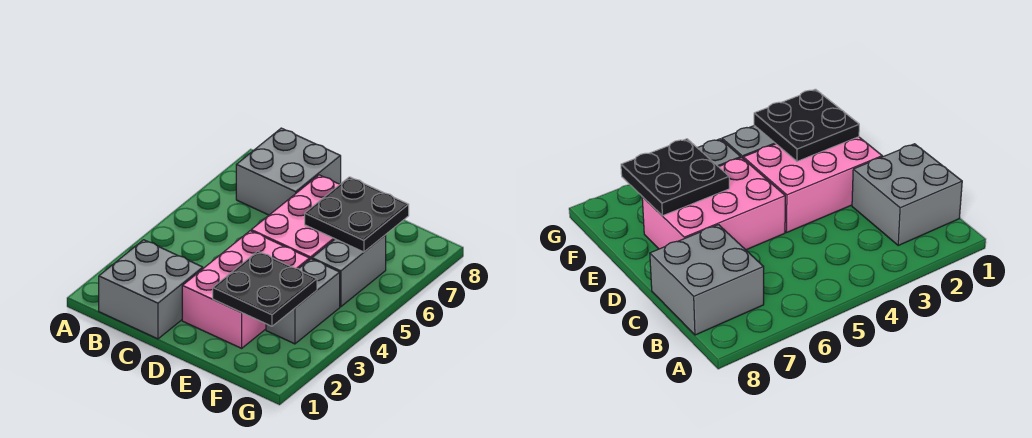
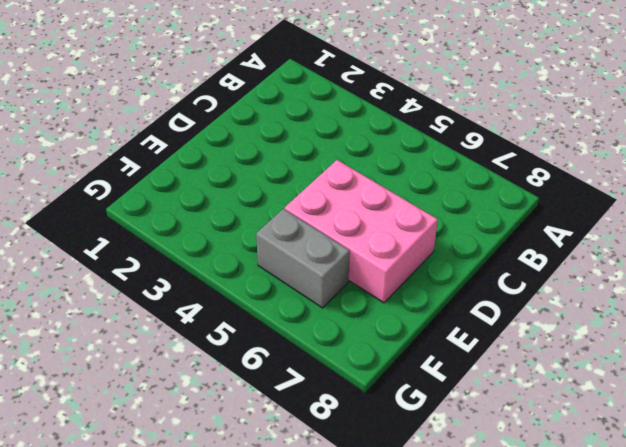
none -> grey brick B1:C2 level 1
none -> grey brick B7:C8 level 1

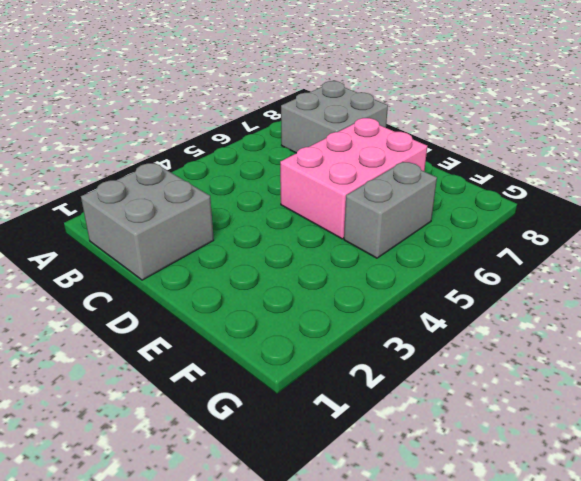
none -> pink brick D2:E4 level 1
none -> grey brick F3:F4 level 1

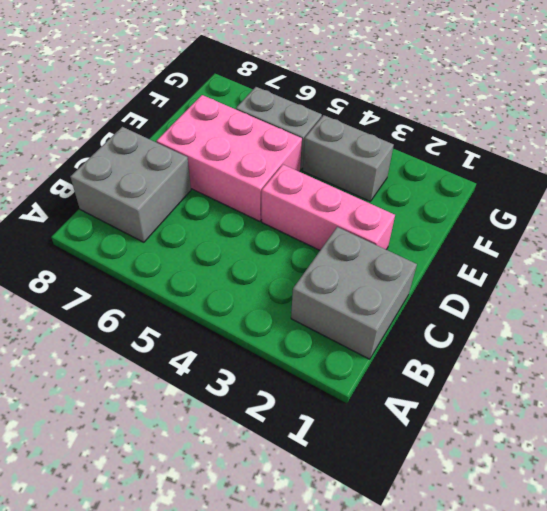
pink brick D2:D4 level 1 -> pink brick D2:E4 level 1
none -> black plate E2:F3 level 2
none -> black plate E6:F7 level 2

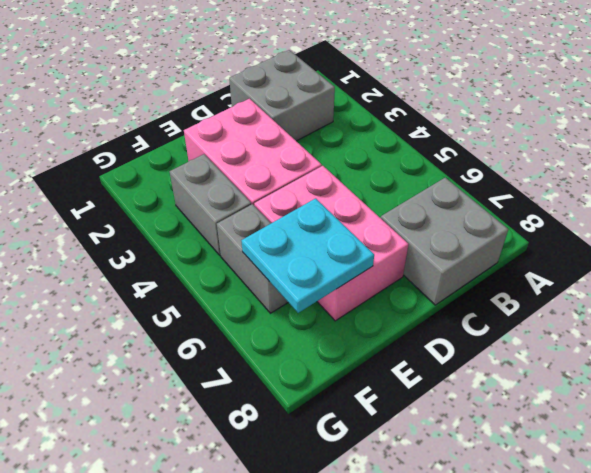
cyan plate E6:F7 level 2 -> black plate E6:F7 level 2
none -> black plate E2:F3 level 2

